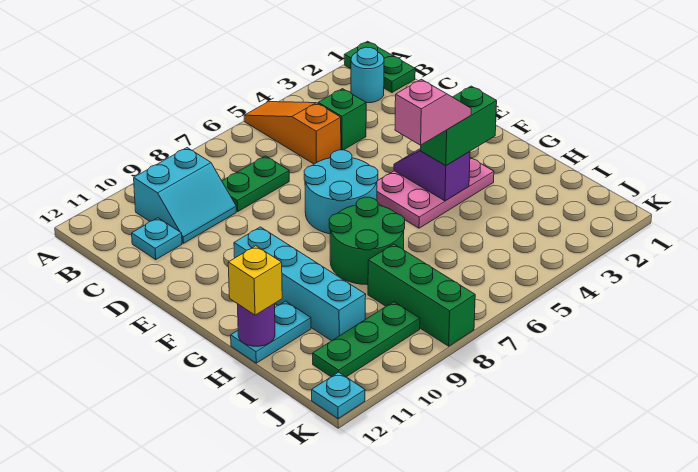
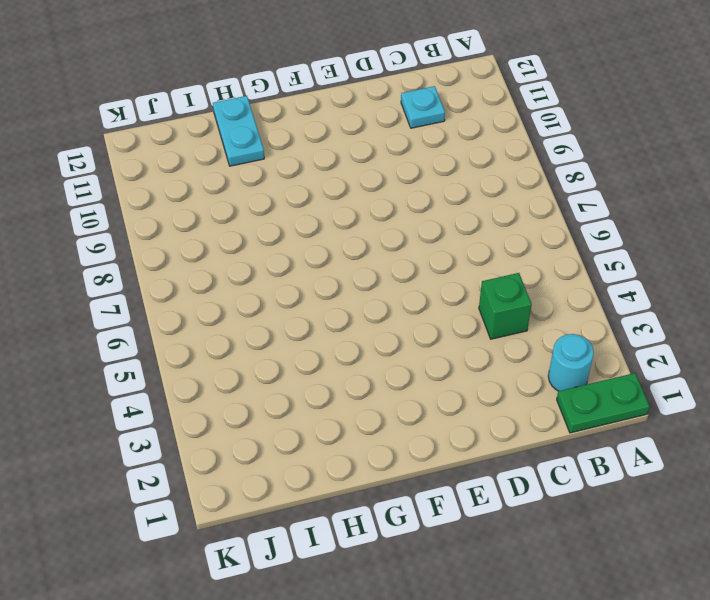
none -> orange slope A5:C5 level 1 top C
none -> cyan slope B9:C10 level 1 top B
none -> green plate C7:C8 level 1

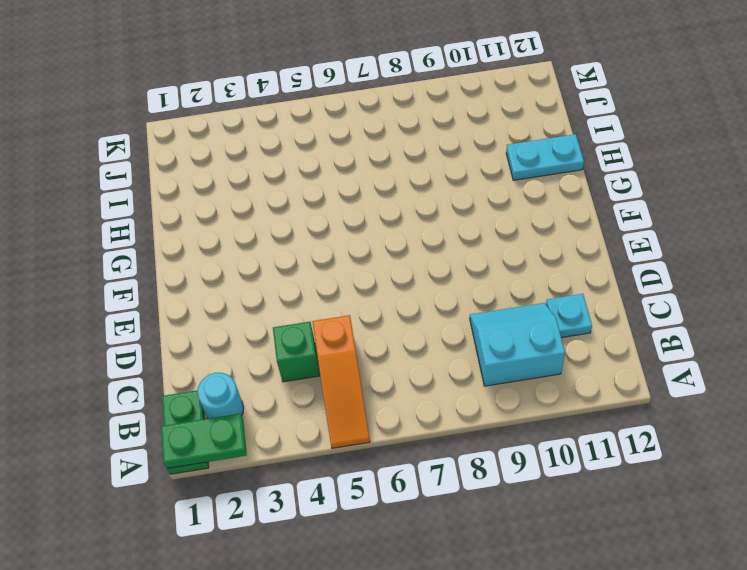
green plate A1:A2 level 2 -> green plate C7:C8 level 1
none -> cyan round brick E6:F7 level 1
none -> pink plate F3:G5 level 1
none -> cyan brick F10:I10 level 1

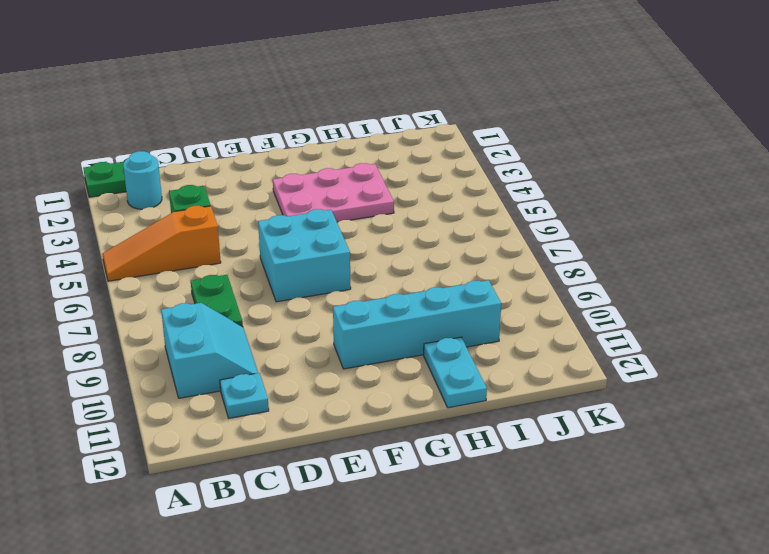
cyan brick E6:F7 level 1 -> cyan round brick E6:F7 level 1
pink plate F3:H4 level 1 -> pink plate F3:G5 level 1
none -> green round brick G7:H8 level 1
none -> green brick I8:K8 level 1
none -> green plate J9:J11 level 1

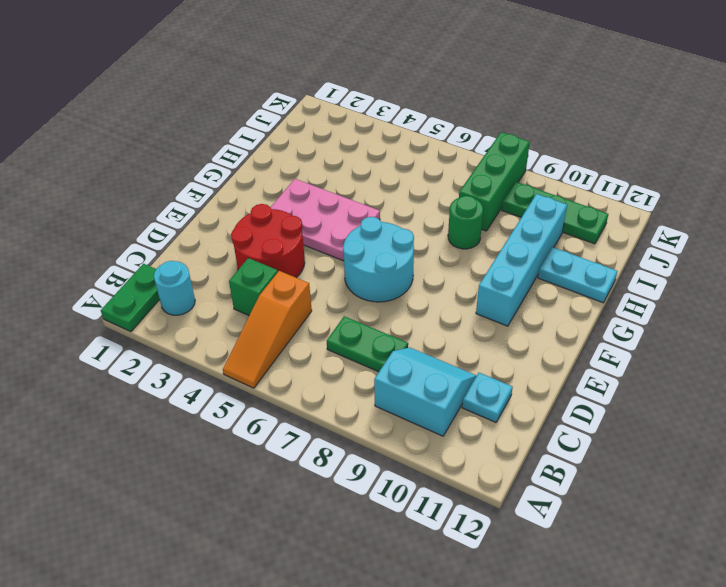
red round brick D3:E4 level 1 -> none
green round brick H8 level 1 -> green round brick G7:H8 level 1
none -> cyan plate K12 level 1
none -> purple slope F4:G4 level 2 top G
none -> purple round brick H12 level 2

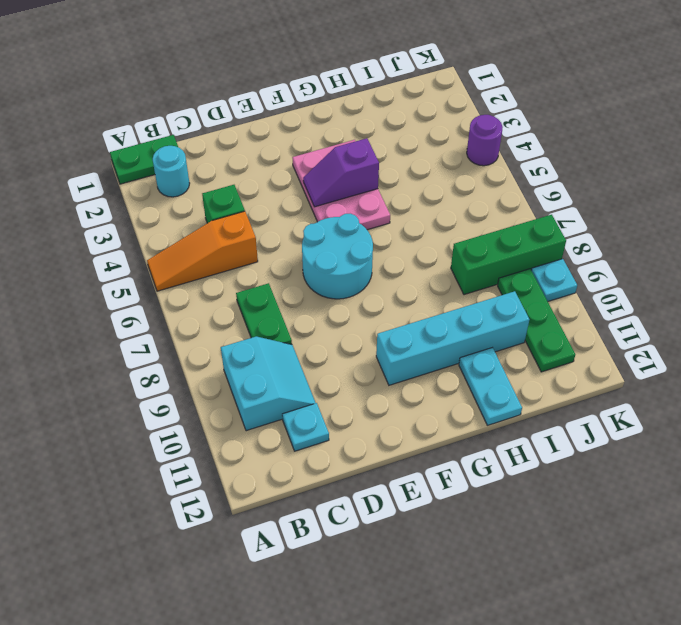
purple round brick K4 level 1 -> purple round brick H12 level 2
cyan plate K9 level 1 -> cyan plate K12 level 1
none -> green round brick G7:H8 level 1
none -> green brick G3:G4 level 3
none -> yellow brick H12 level 3

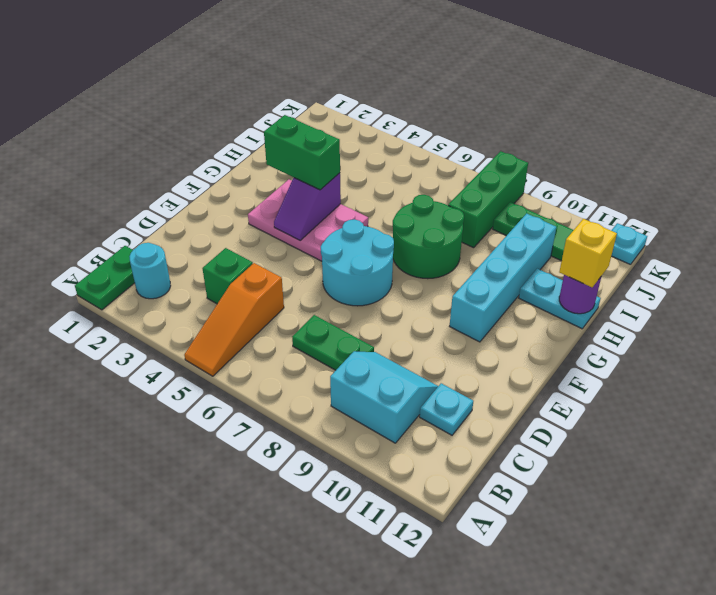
none -> pink slope G4:G5 level 4 top 5

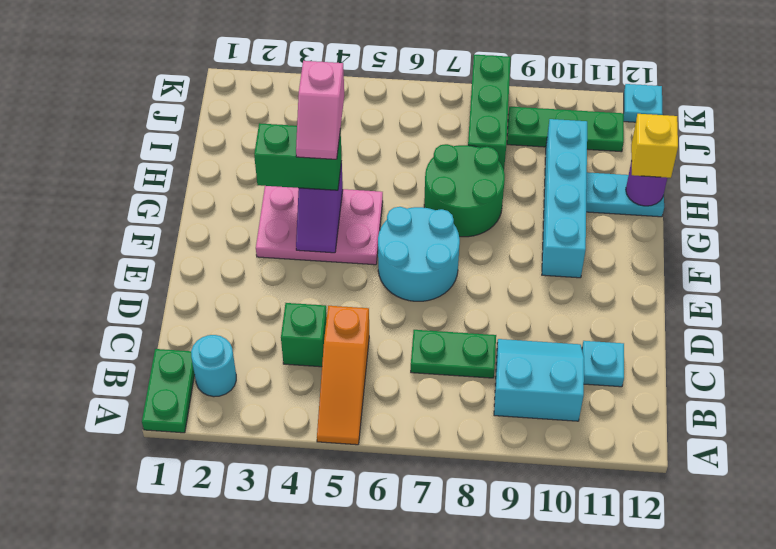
pink slope G4:H4 level 4 top H -> pink slope G4:G5 level 4 top 5

